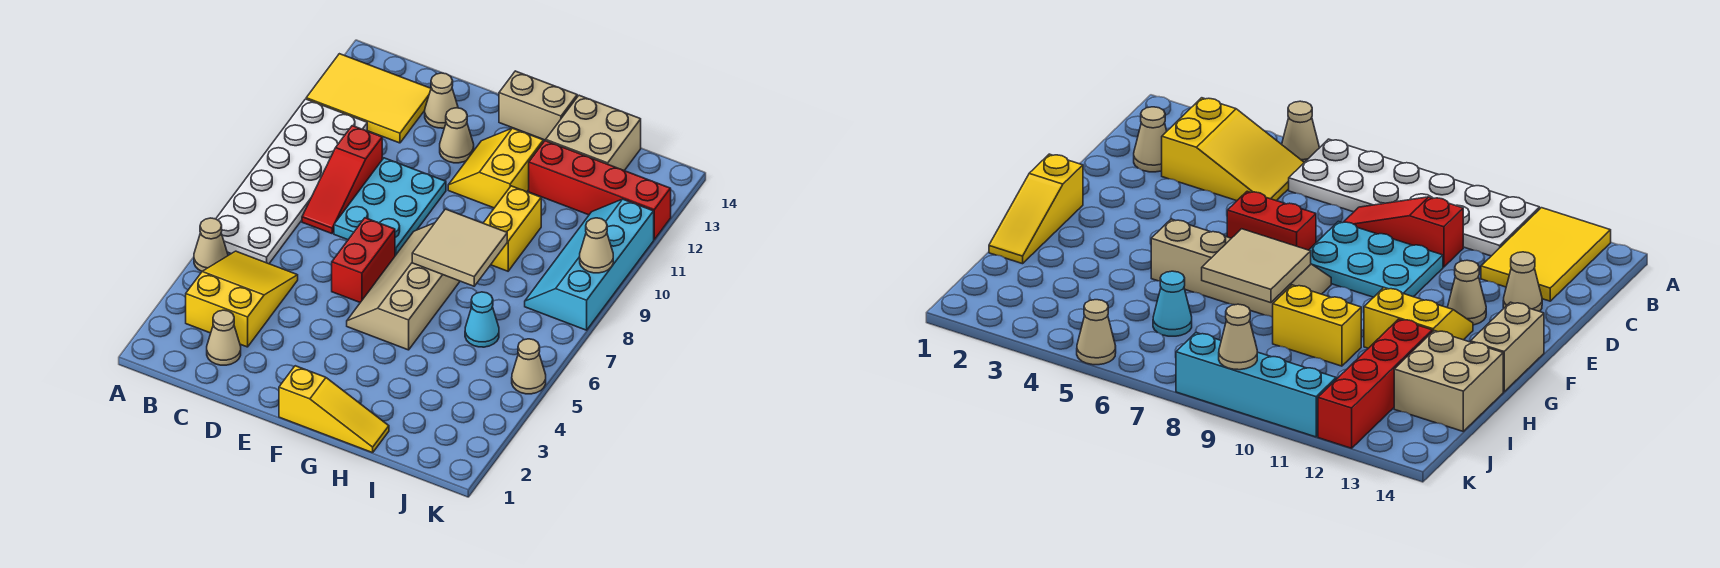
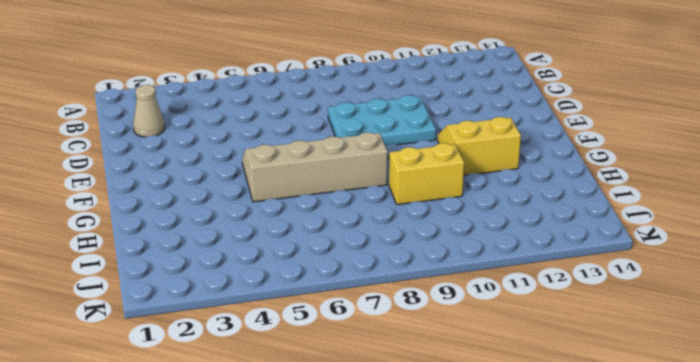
none -> tan cone A5 level 1
none -> white plate A6:B11 level 1
none -> yellow tile A12:C13 level 1

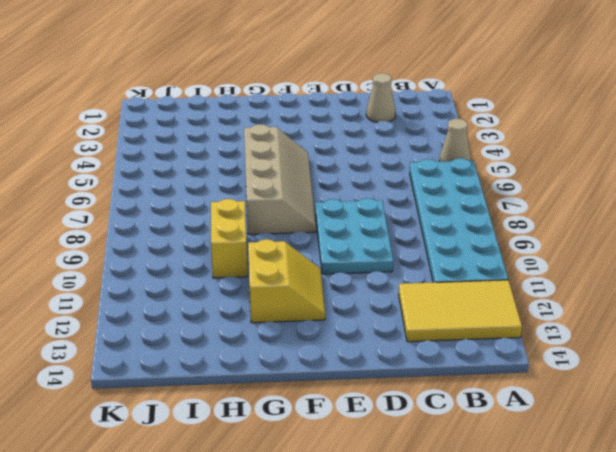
cyan plate A6:B11 level 1 -> white plate A6:B11 level 1
none -> yellow slope B3:C5 level 1 top 3
none -> red slope C8:C10 level 1 top 10
none -> tan cone D13 level 1

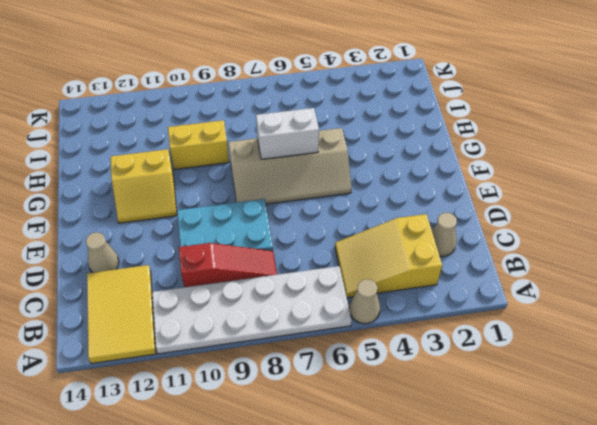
white brick G6:G7 level 2 -> tan tile G7:H8 level 2
none -> red brick E6:E7 level 1
none -> tan cone E12 level 1
none -> yellow slope F1:H1 level 1 top F

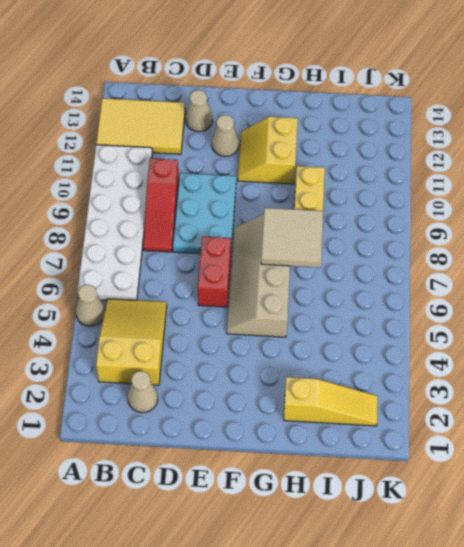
yellow slope H2:J2 level 1 top H -> yellow slope F1:H1 level 1 top F
none -> tan brick F14:G14 level 1
none -> red brick H12:K12 level 1
none -> tan brick H13:I14 level 1

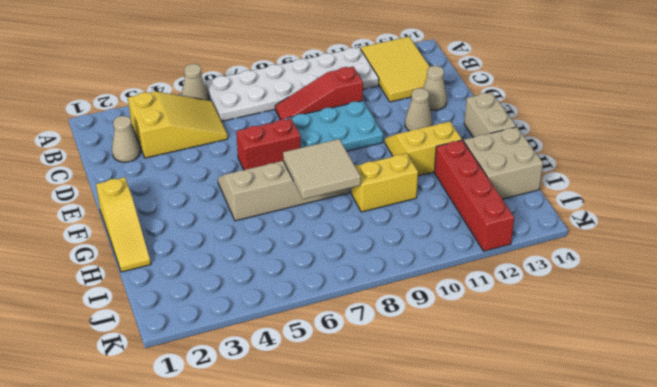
none -> cyan cone I6 level 1
none -> cyan slope J8:K11 level 1 top K
none -> tan cone K5 level 1

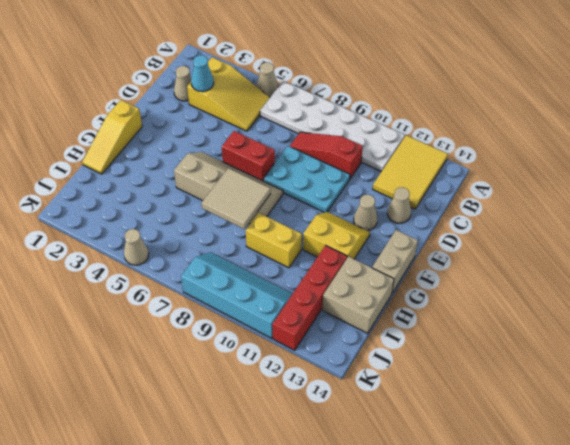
cyan cone C3 level 2 -> cyan cone I6 level 1
none -> tan cone K9 level 2

